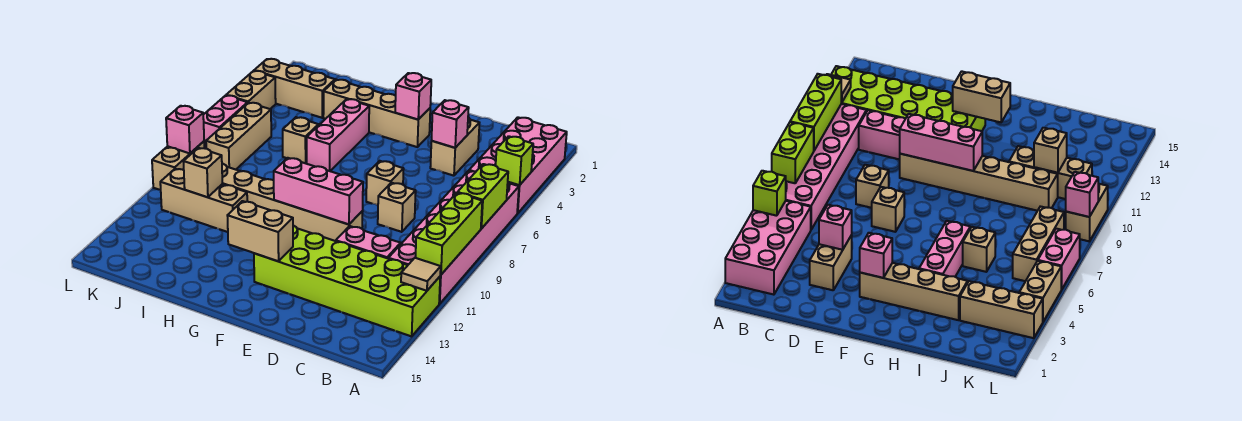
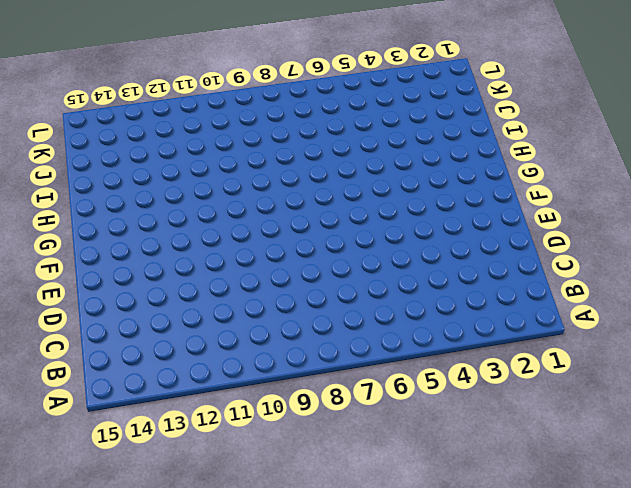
none -> pink brick A2:B5 level 1
none -> pink brick A6:B11 level 1
none -> lime brick A12:F13 level 1

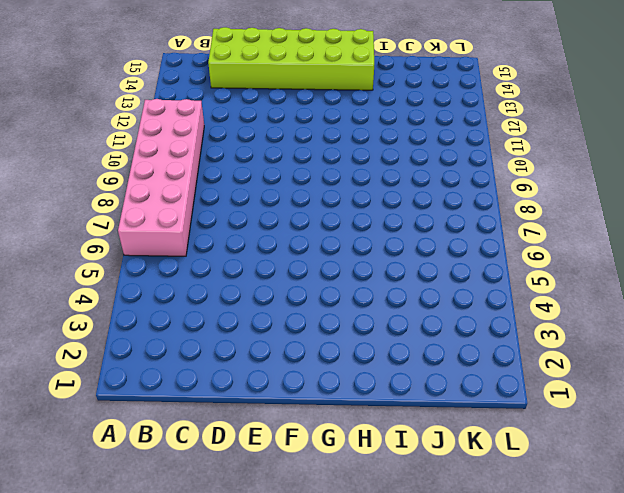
lime brick C14:H15 level 1 -> lime brick A12:F13 level 1
none -> pink brick A2:B5 level 1
none -> pink brick C11:D11 level 1
none -> tan brick D3:D4 level 1

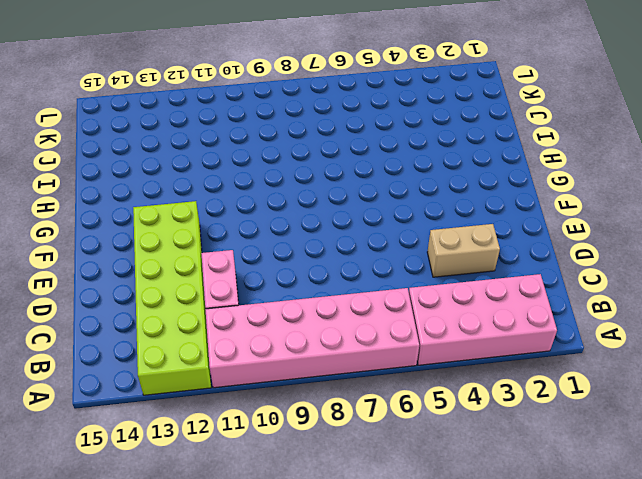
none -> tan brick D8 level 1
none -> tan brick E7 level 1
none -> tan brick E10:J10 level 1

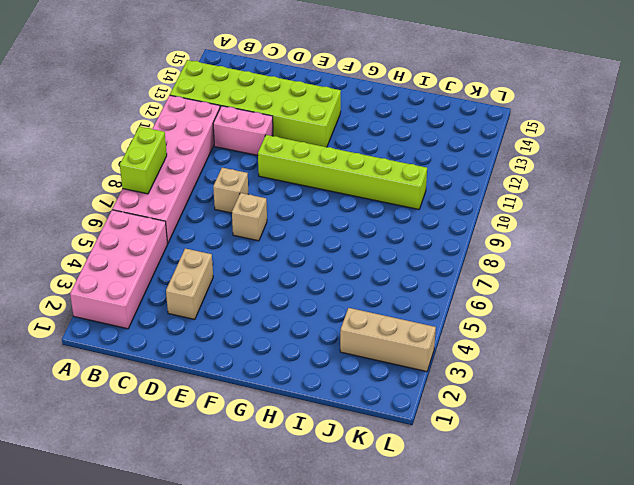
lime brick E10:J10 level 1 -> tan brick E10:J10 level 1
none -> tan brick F3:I3 level 1
none -> pink brick H4:H6 level 1
none -> tan brick I6 level 1

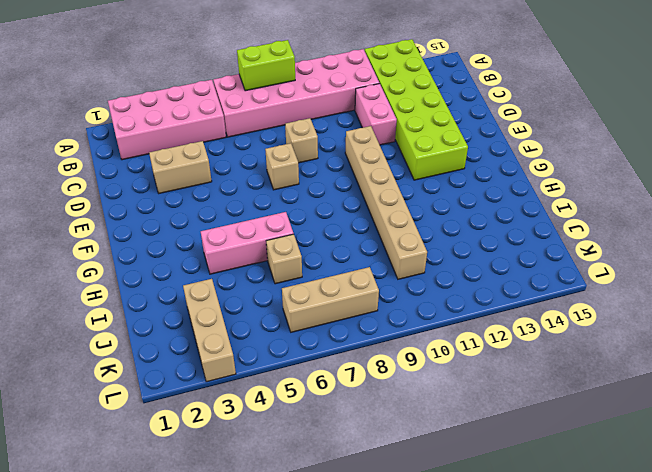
none -> tan brick F3:I3 level 1
none -> tan brick I11:K11 level 1
none -> tan brick L4:L5 level 1

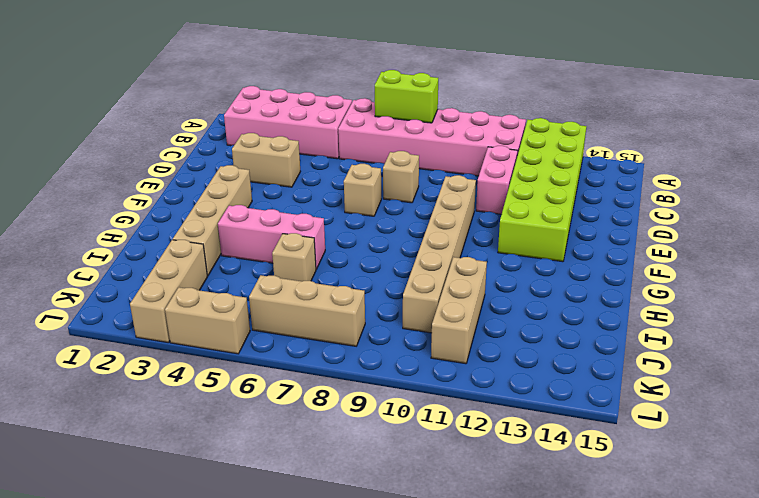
none -> pink brick L6:L7 level 1
none -> tan brick L9:L10 level 1
none -> lime brick A5 level 2

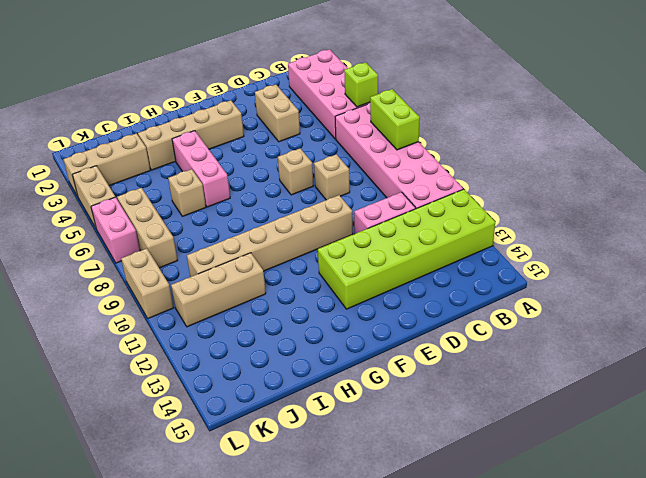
none -> lime brick A9:A11 level 2
none -> tan tile A12 level 2
none -> pink brick D4 level 2

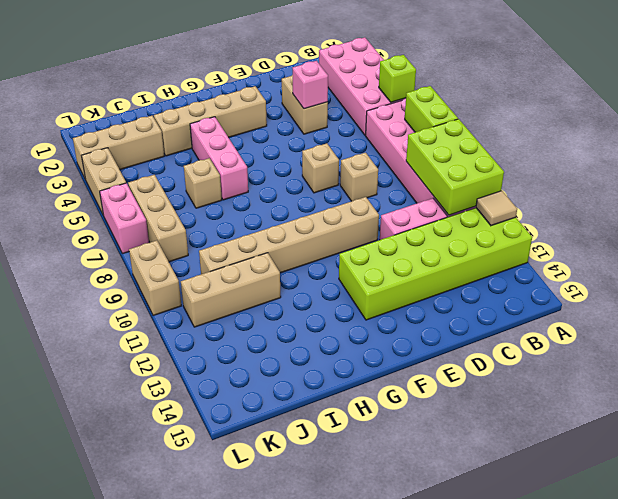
lime brick A9:B11 level 2 -> lime brick A9:A11 level 2
none -> pink brick E10:G10 level 2
none -> pink brick F3 level 2
none -> tan brick F13:G13 level 2

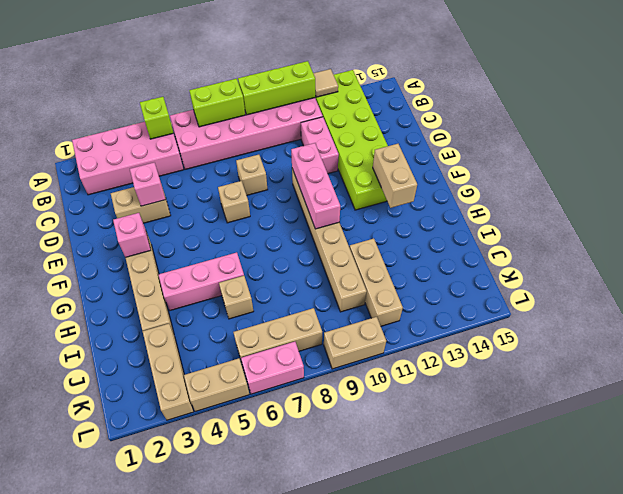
none -> tan brick J11 level 2
none -> pink brick L9 level 2

